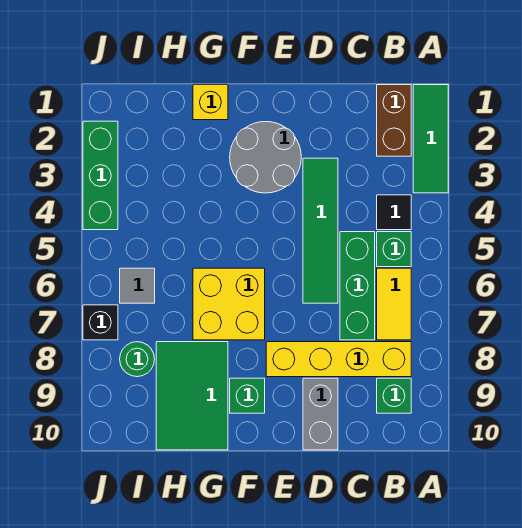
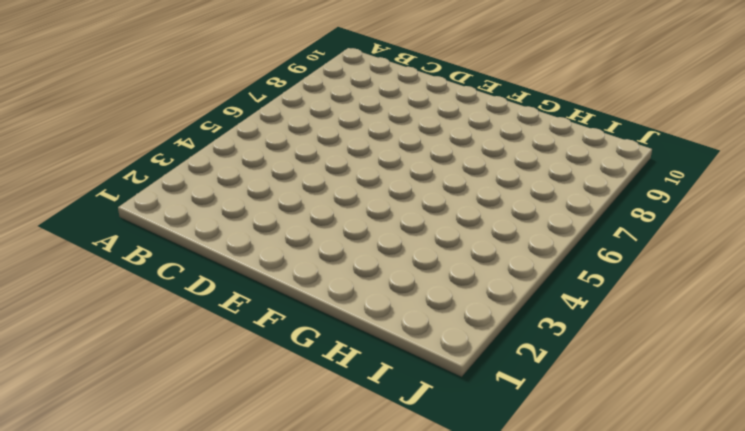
none -> green tile A1:A3 level 1
none -> brown brick B1:B2 level 1
none -> black tile B4 level 1

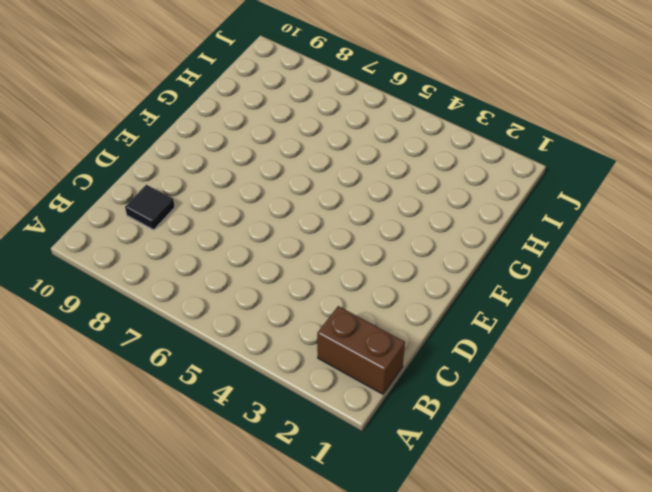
black tile C9 level 1 -> black tile B4 level 1
none -> green tile A1:A3 level 1
none -> green brick B5 level 1
none -> yellow tile B6:B7 level 1

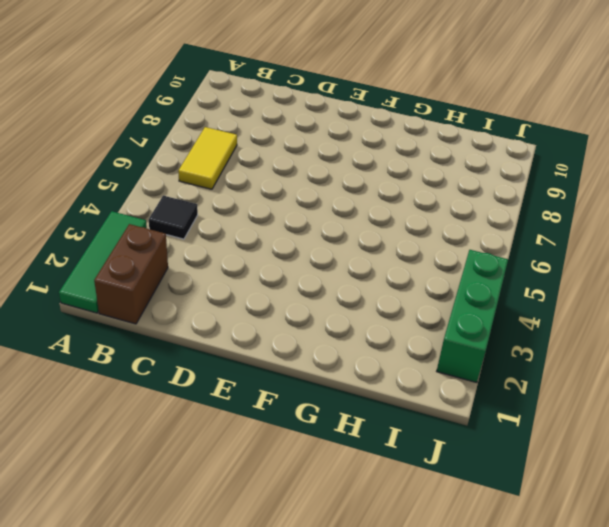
none -> green brick B5 level 1
none -> yellow brick B8:E8 level 1
none -> green brick B9 level 1

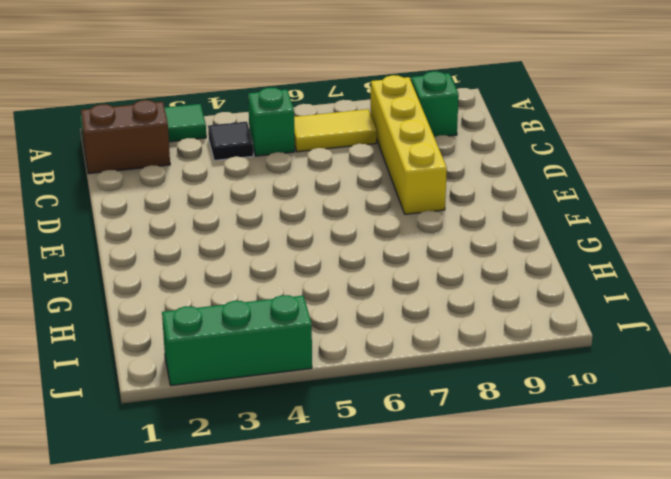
none -> green brick C5:C7 level 1
none -> green tile D3:D6 level 1
none -> grey brick D9:D10 level 1

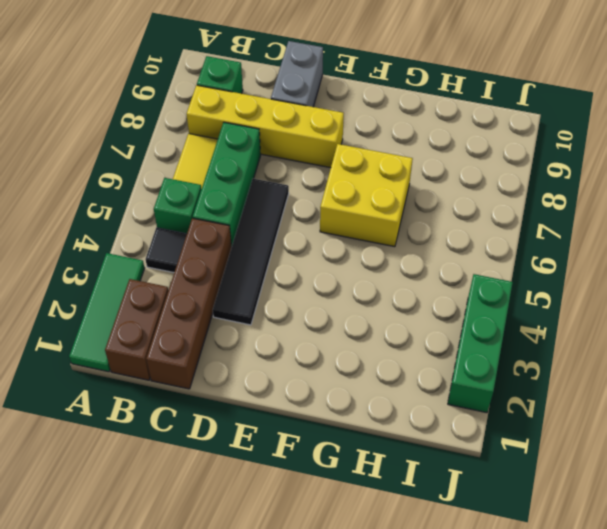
brown brick C1:C4 level 1 -> none
black tile D3:D6 level 1 -> green tile D3:D6 level 1
none -> grey round brick E2:F3 level 1
none -> green brick F9 level 1
none -> yellow brick G1 level 1

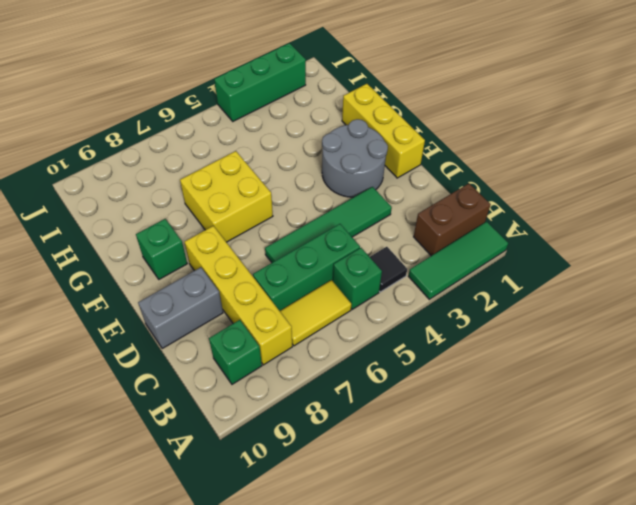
yellow brick E1:G1 level 1 -> yellow brick G1 level 1
none -> green tile G8:H10 level 1
none -> grey tile I6 level 1
none -> green round brick I8 level 1

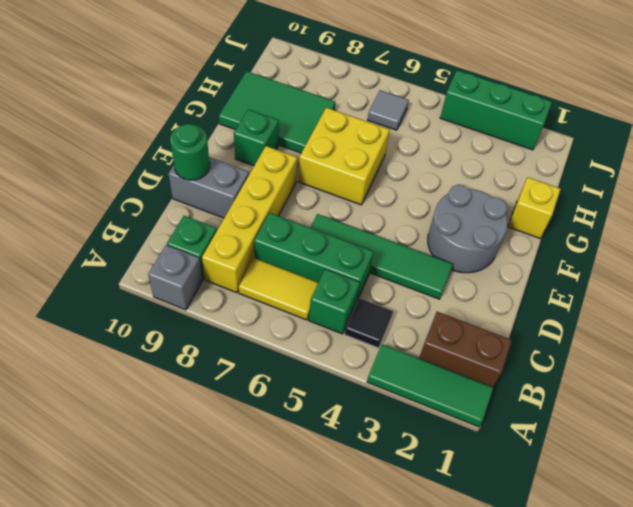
grey brick A9 level 1 -> none
green round brick D10 level 2 -> green round brick I8 level 1
none -> black brick J7 level 1

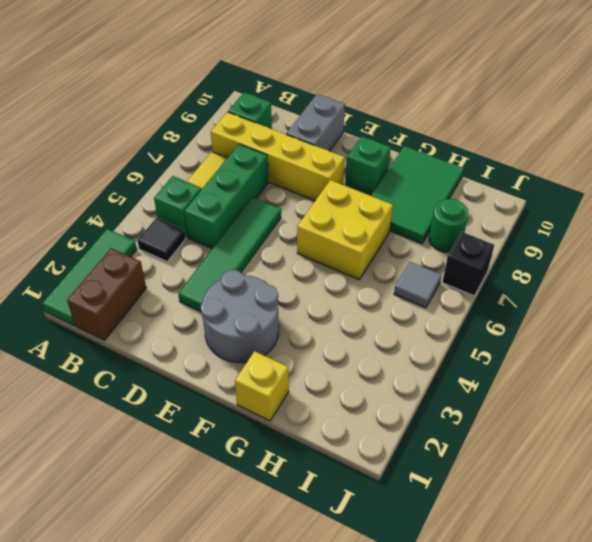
none -> green brick J2:J4 level 1

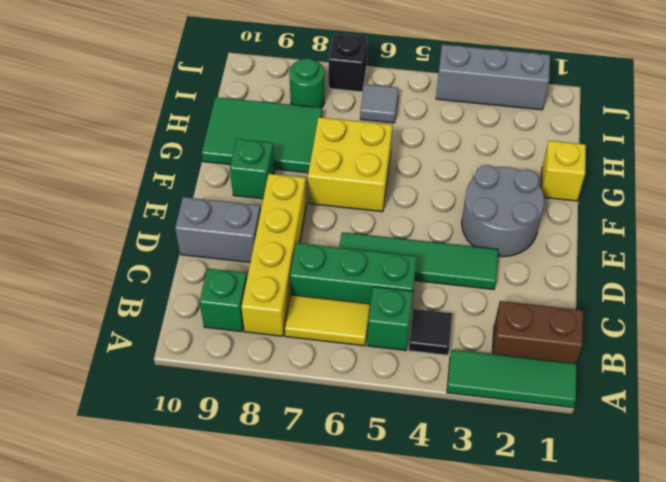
grey brick J2:J4 level 1 -> green brick J2:J4 level 1

